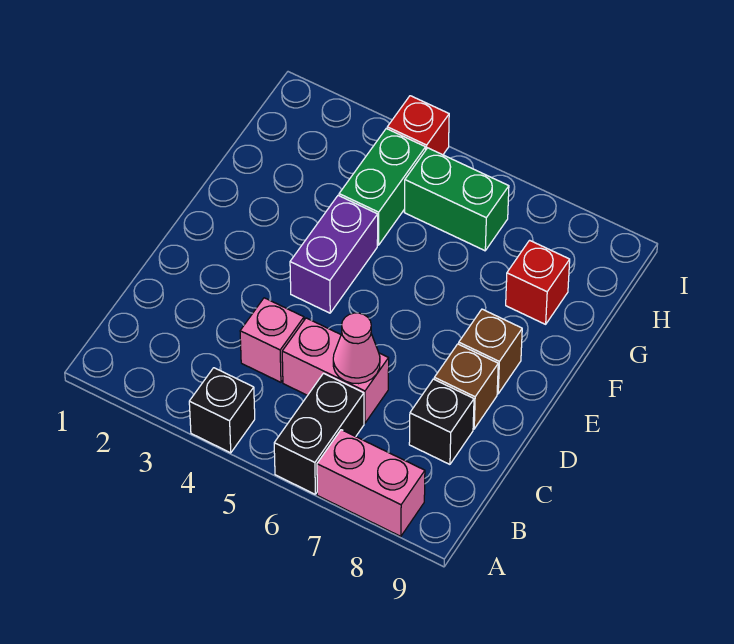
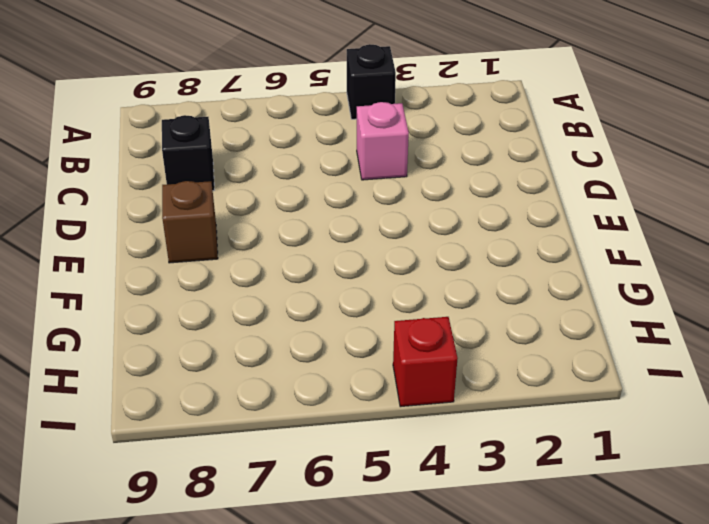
none -> black brick A6:B6 level 1
none -> pink brick A7:A8 level 1
none -> pink brick C5:C6 level 1

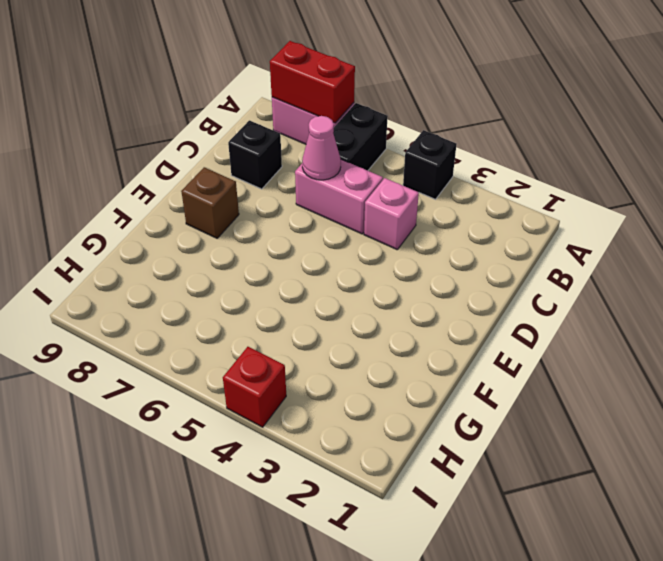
red brick A7:A8 level 2 -> none
none -> brown brick D8 level 1
none -> purple brick E4:F4 level 1
none -> green brick G4:H4 level 1

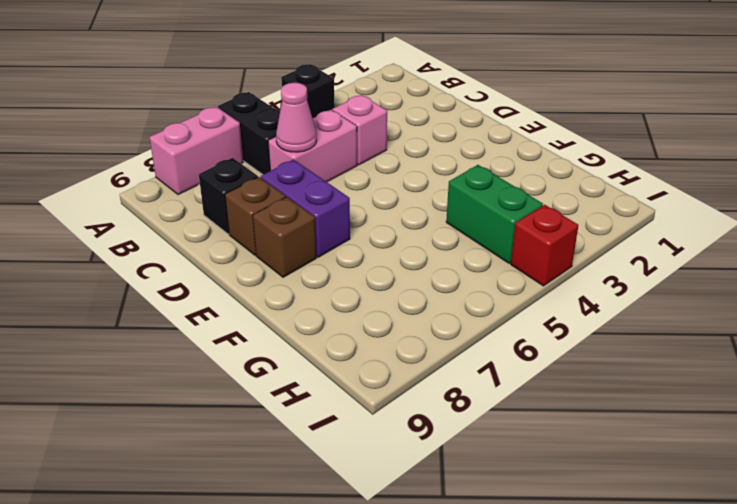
purple brick D7:E7 level 1 -> purple brick E4:F4 level 1
none -> red brick G8 level 1
none -> green brick H5:H6 level 1

